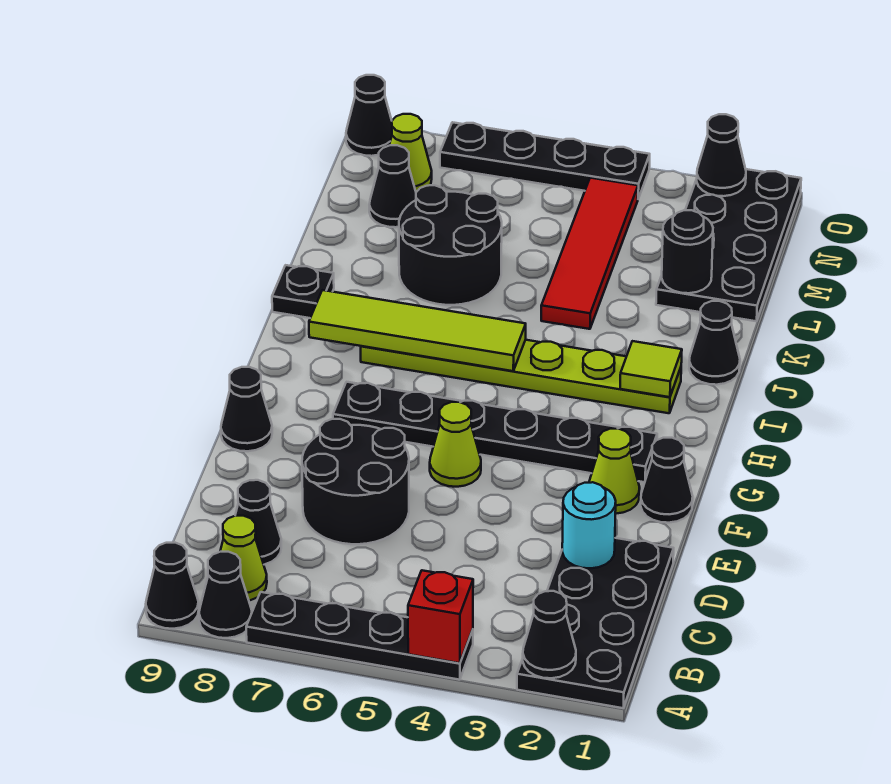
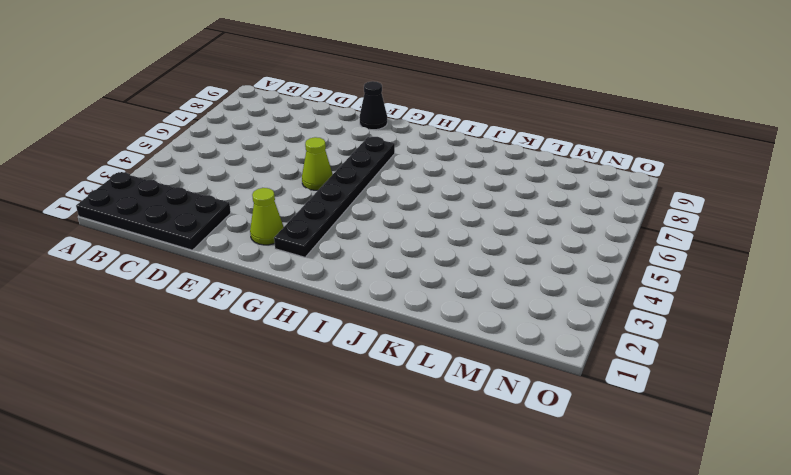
none -> black plate A4:A7 level 1
none -> black cone A8 level 1
none -> black cone A9 level 1

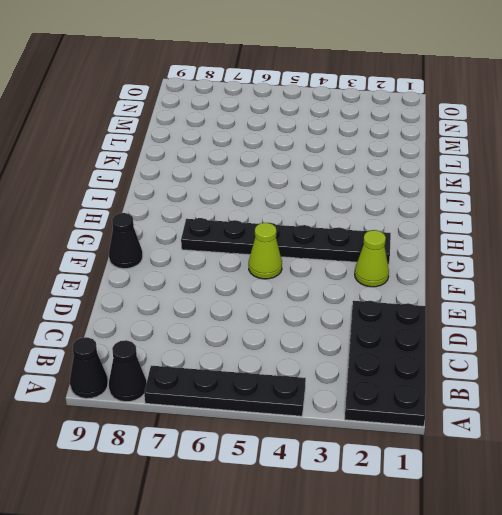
none -> lime cone B8 level 1
none -> black cone C8 level 1
none -> black round brick D6:E7 level 1

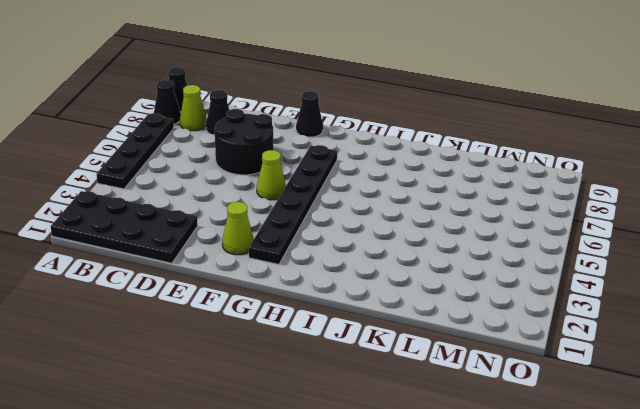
none -> black cone F1 level 1
none -> lime plate I2:I7 level 1
none -> black cone J1 level 1

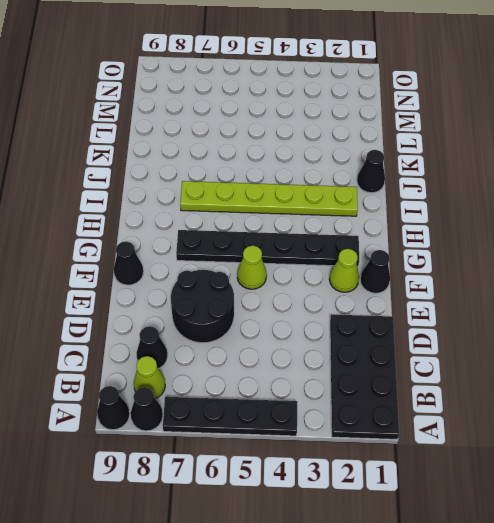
none -> black plate J9 level 1
none -> red tile K4:N4 level 1
none -> black round brick K6:L7 level 1

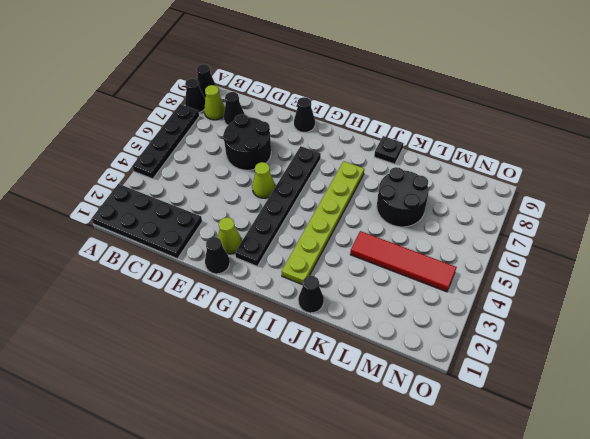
none -> black plate L1:O2 level 1
none -> black cone M8 level 1
none -> lime cone N8 level 1

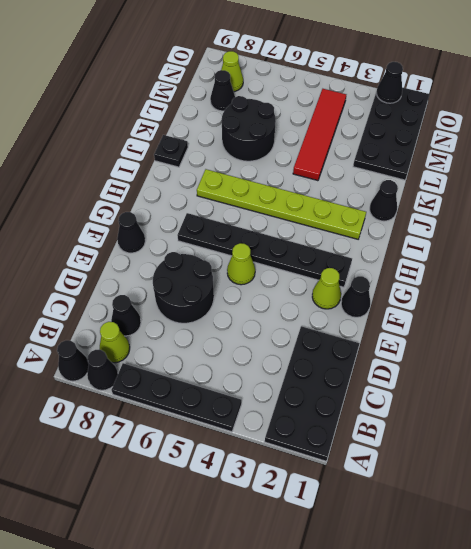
none -> black plate O4:O7 level 1
none -> black cone O9 level 1
none -> black cone A2 level 2

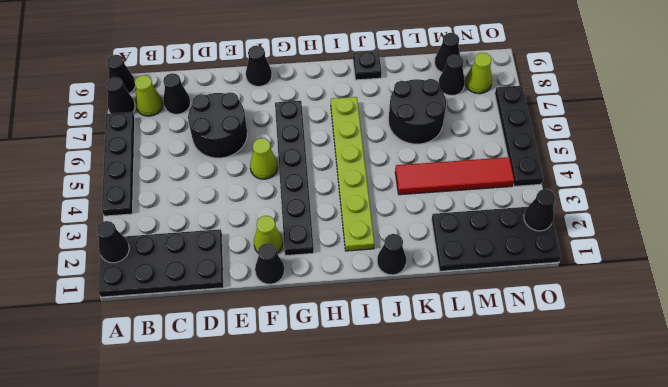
black cone M9 level 1 -> black cone O9 level 1
none -> red brick A4 level 2
none -> cyan round brick D2 level 2
none -> lime tile I2 level 2

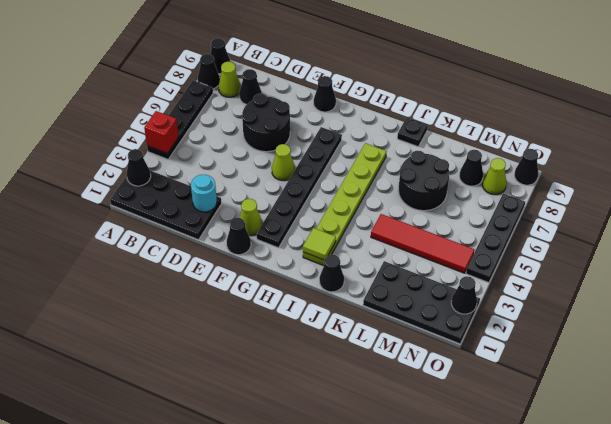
none -> lime tile I5:I8 level 2
none -> black round brick L2 level 2

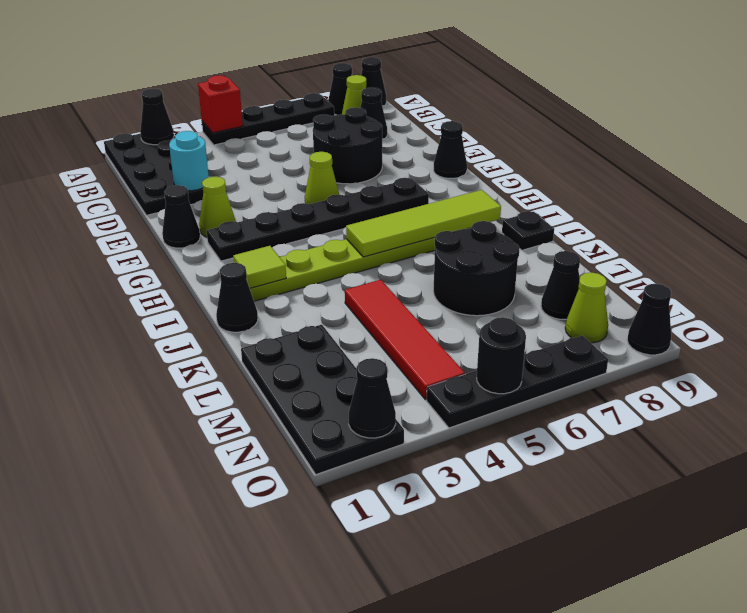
black round brick O5 level 2 -> black round brick L2 level 2

